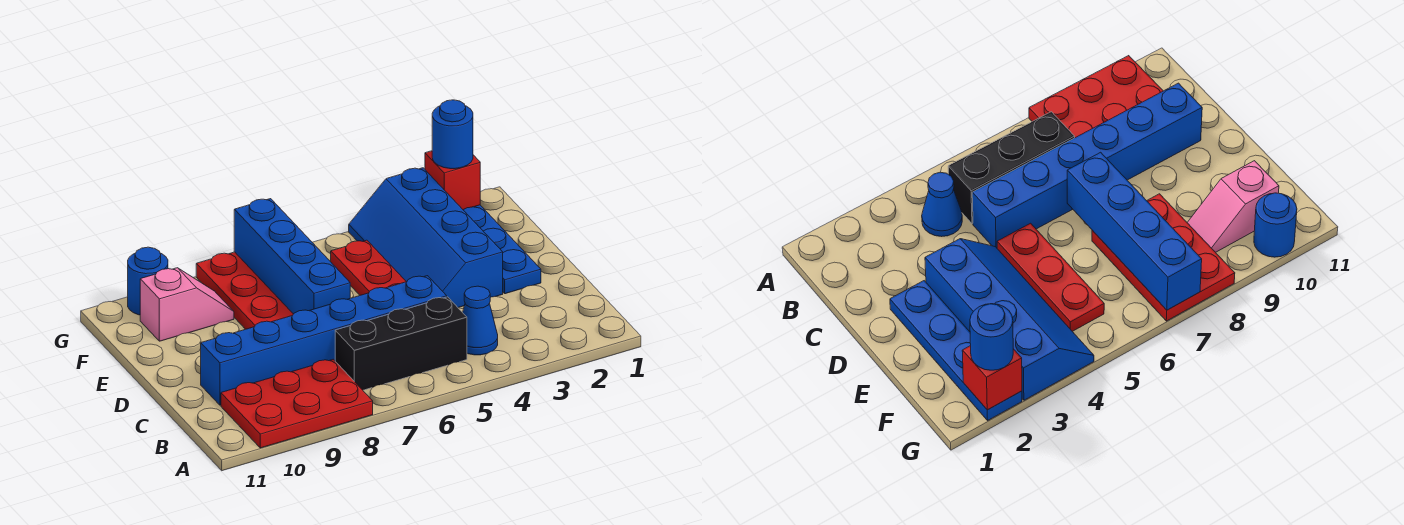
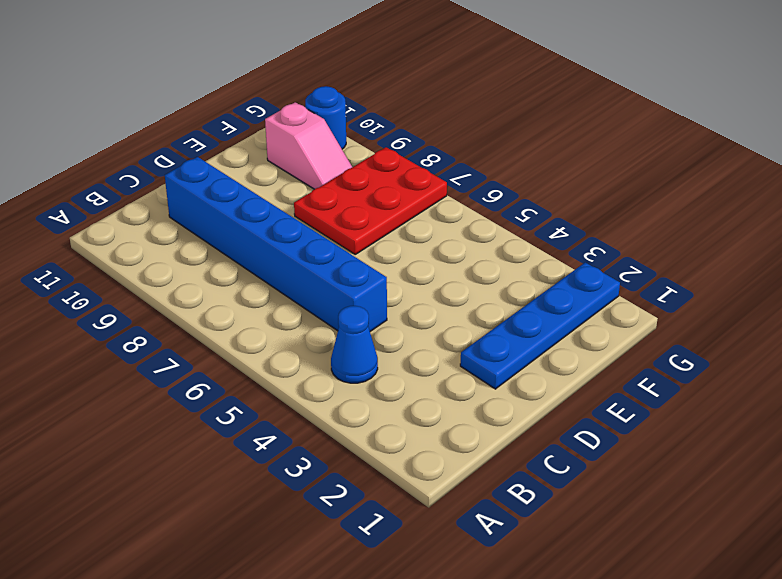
none -> red plate A8:B10 level 1
none -> black brick B5:B7 level 1
none -> blue slope D3:G4 level 1 top 3

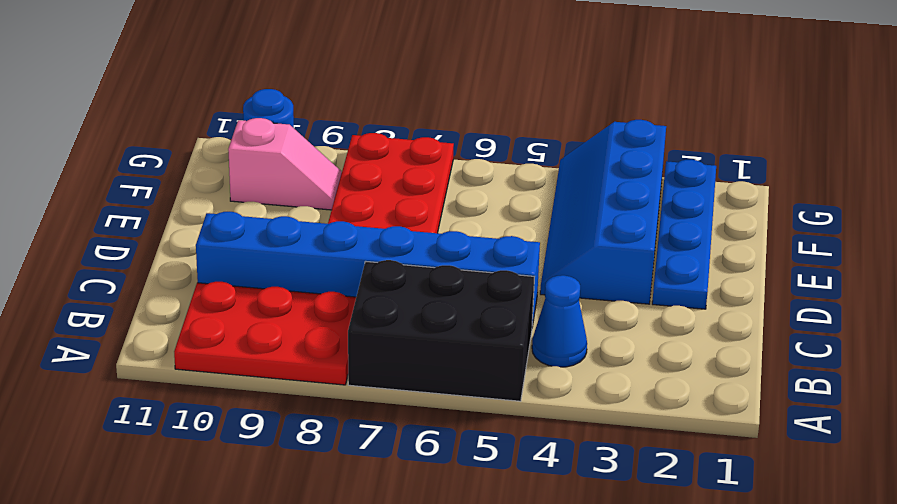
black brick A5:B7 level 1 -> black brick B5:B7 level 1
none -> red plate D5:F5 level 1
none -> blue brick D7:G7 level 2
none -> red brick G2 level 2

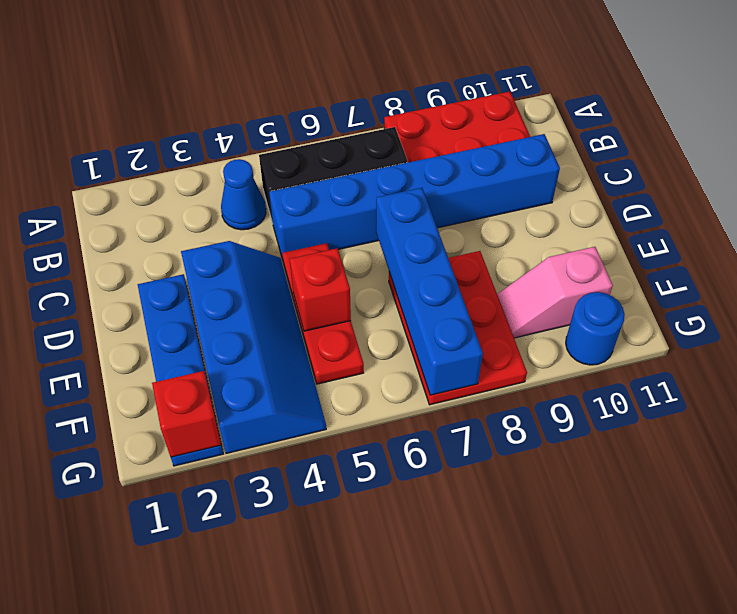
red brick E5 level 2 -> none
none -> blue round brick G2 level 3

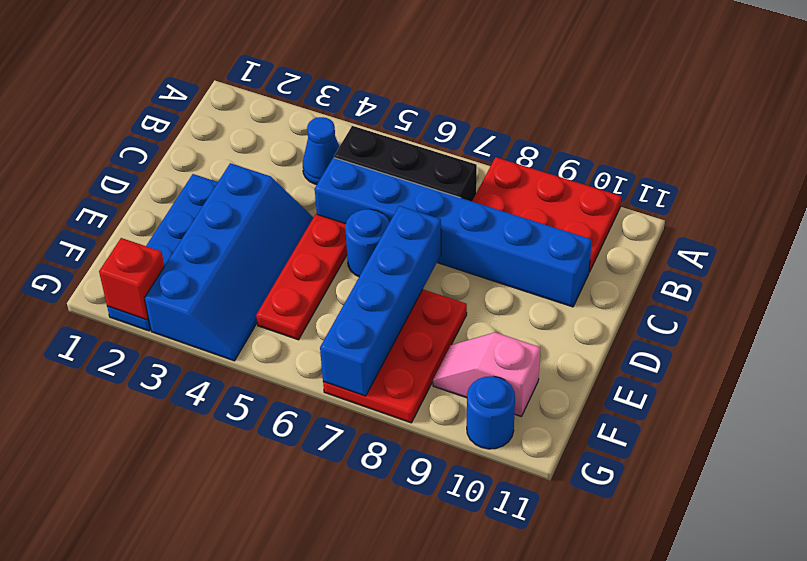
blue round brick D6 level 1 -> blue round brick G2 level 3

